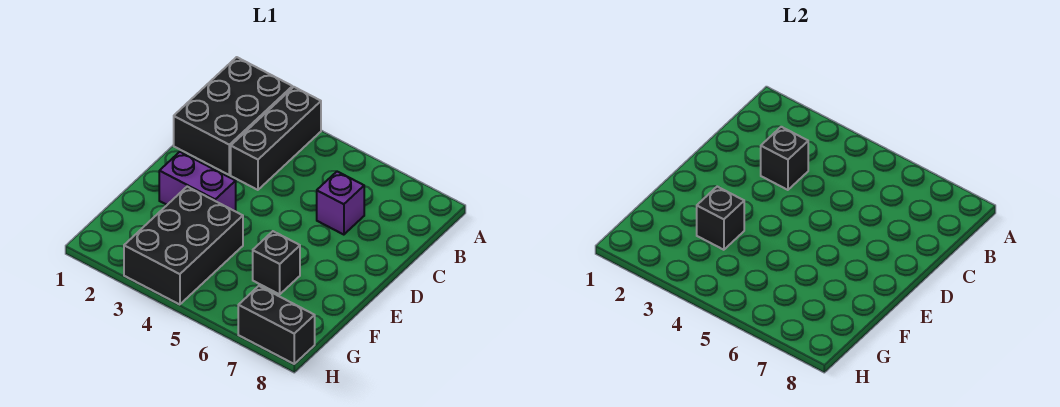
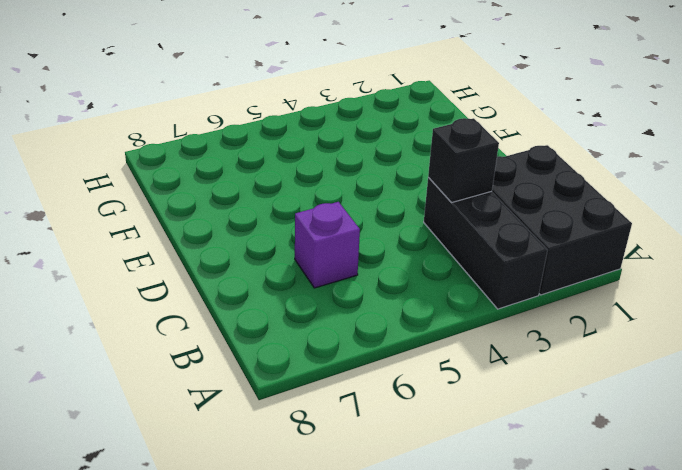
none -> purple brick E2:E3 level 1
none -> black brick F3:H4 level 1

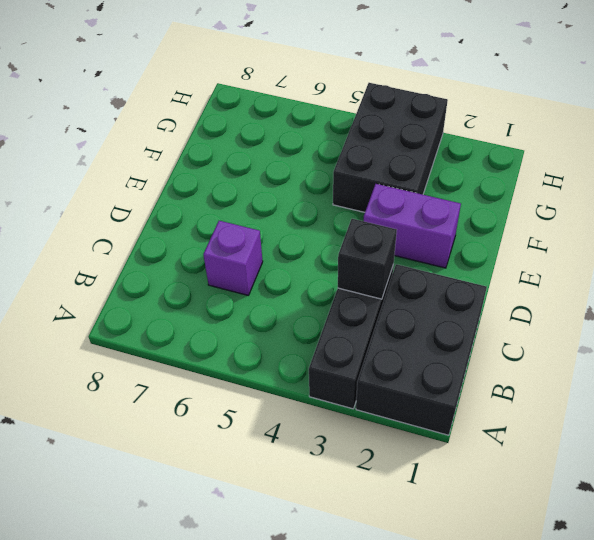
none -> black brick F6 level 1
none -> black brick H7:H8 level 1

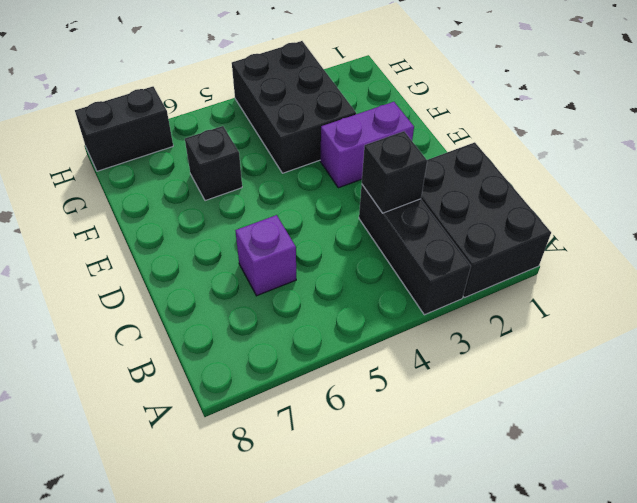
none -> black brick F3 level 2

